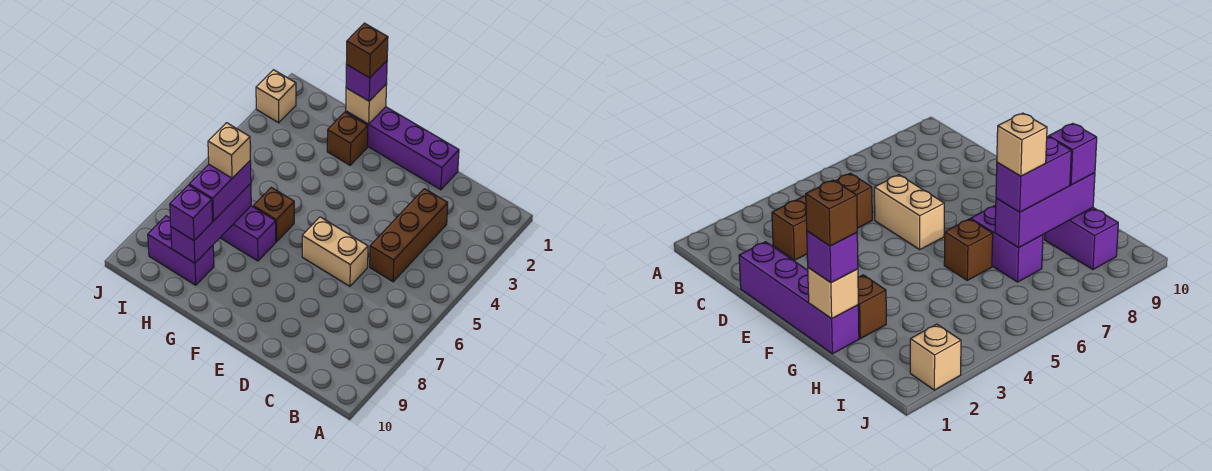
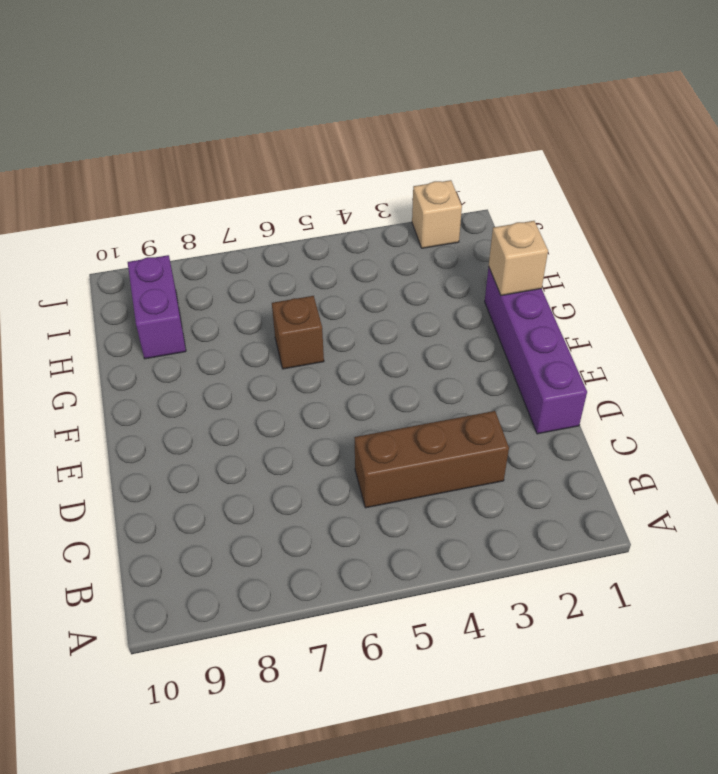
none -> tan brick D6:E6 level 1
none -> brown brick G2 level 1
none -> purple brick G7:H7 level 1

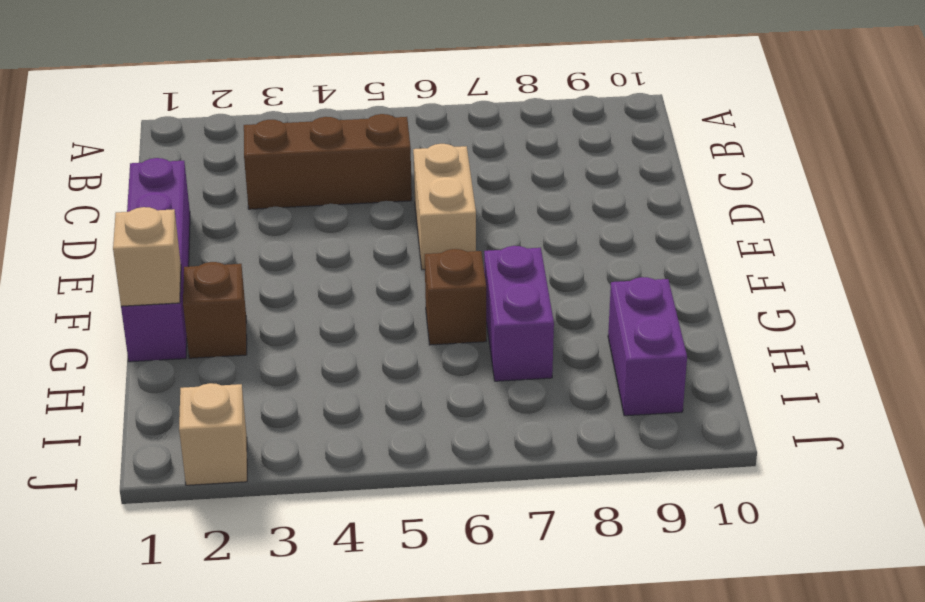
none -> purple brick H7:H9 level 2
none -> purple brick G1 level 3
none -> purple brick H7:H8 level 3

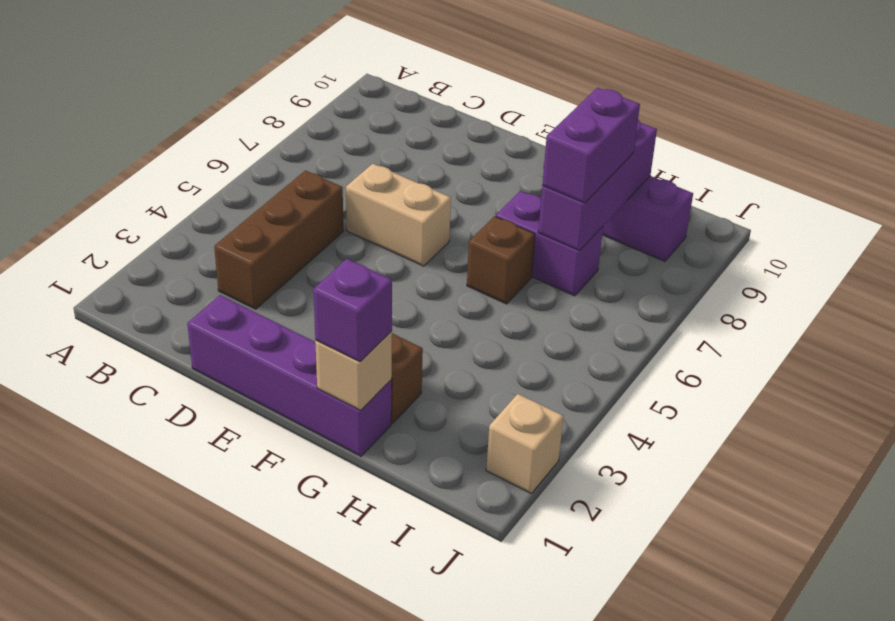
none -> purple brick H9 level 3
none -> brown brick G1 level 4
none -> tan brick H7 level 4

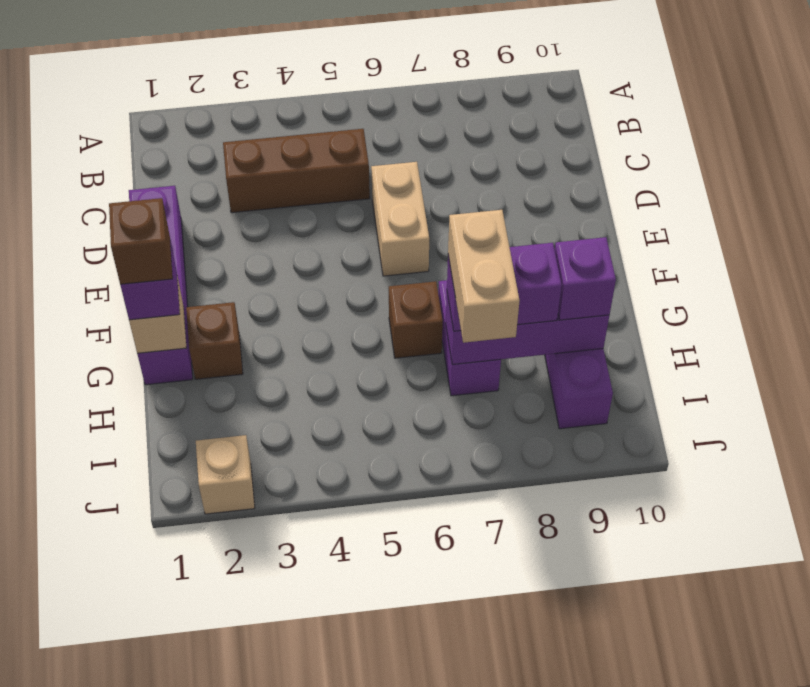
tan brick H7:I7 level 4 -> tan brick H7 level 4

